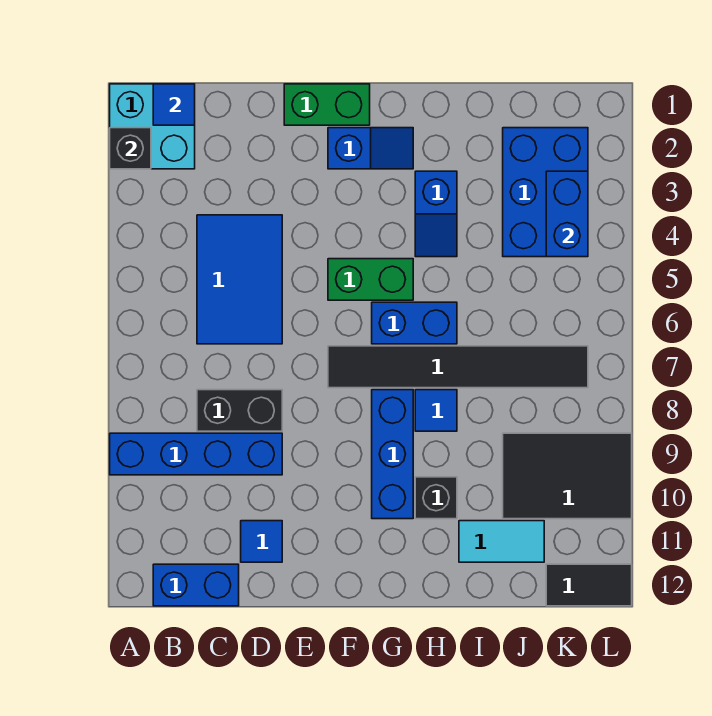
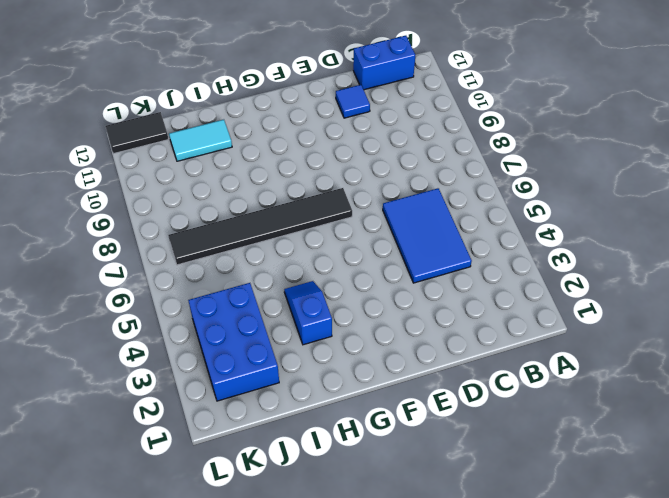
none -> cyan brick A1:B2 level 1
none -> blue brick A9:D9 level 1
none -> black brick C8:D8 level 1

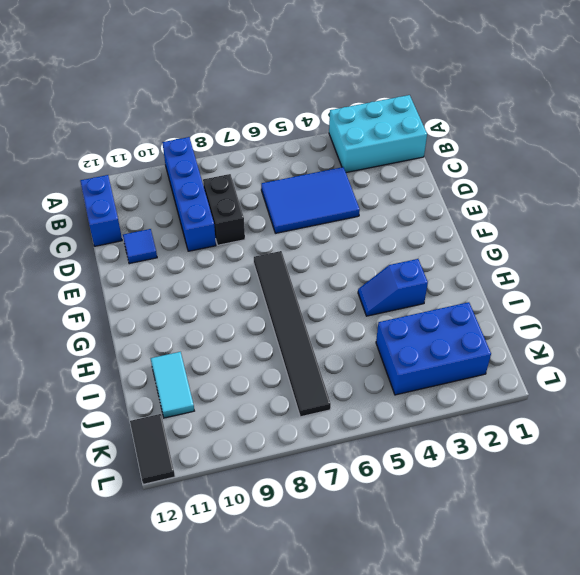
cyan brick A1:B3 level 1 -> cyan brick A1:B2 level 1
none -> green brick E1:F1 level 1
none -> blue slope F2:G2 level 1 top F
none -> green brick F5:G5 level 1

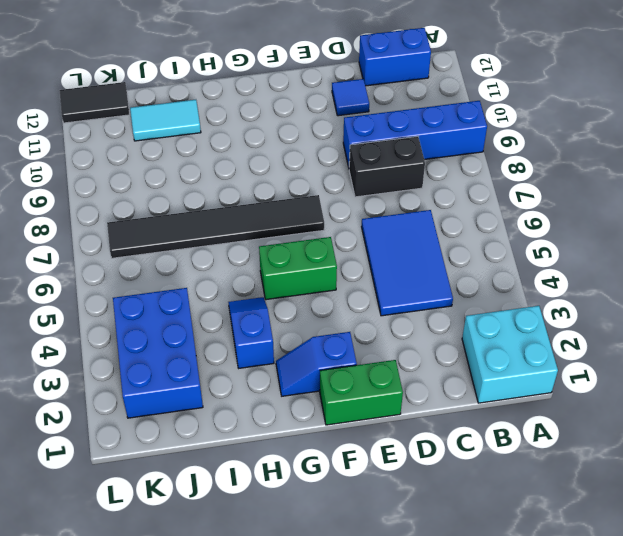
none -> blue brick G6:H6 level 1
none -> blue brick G8:G10 level 1
none -> blue tile H8 level 1

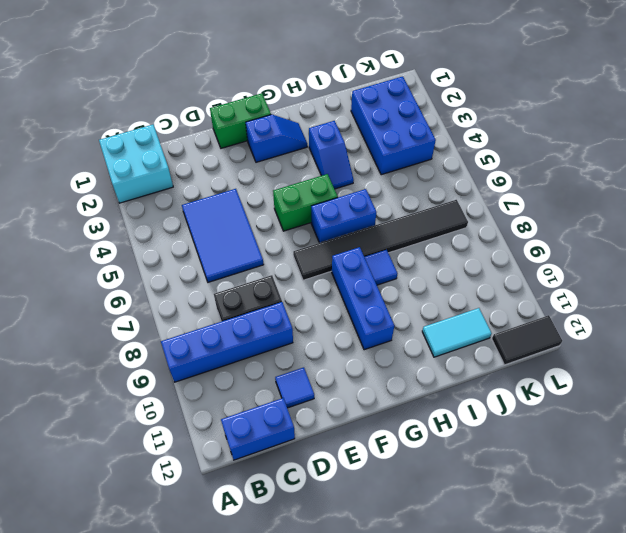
none -> black brick H10 level 1
none -> black tile J9:L10 level 1
none -> black brick A2 level 2

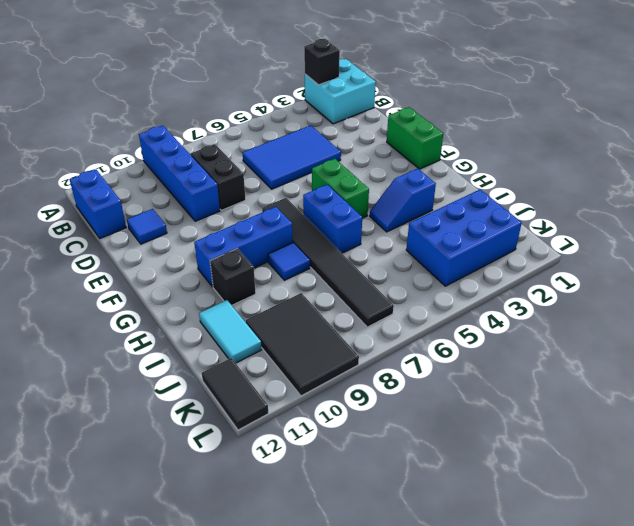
none -> blue slope F2:G2 level 1 top F
none -> blue tile B1 level 2
none -> blue brick K3:K4 level 2

